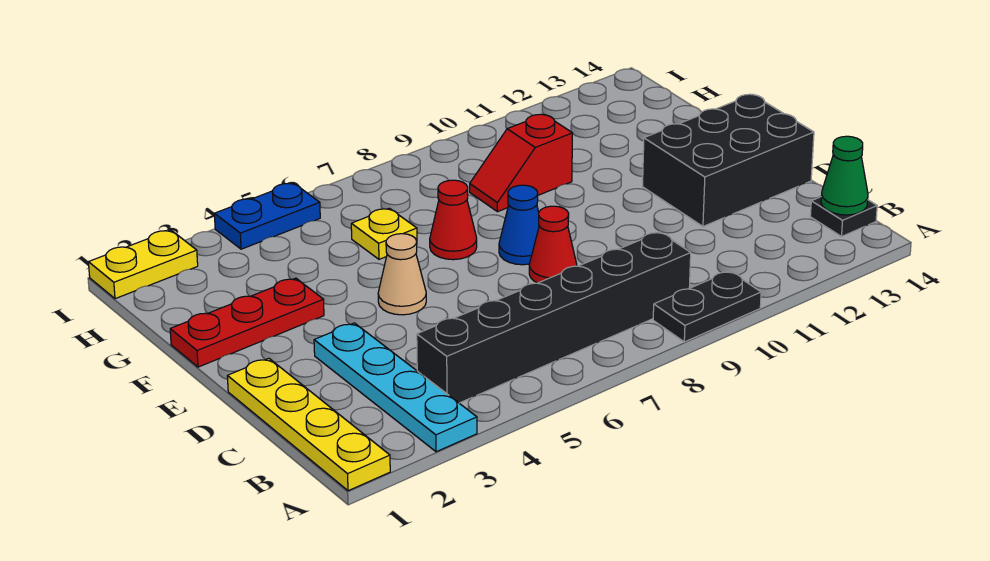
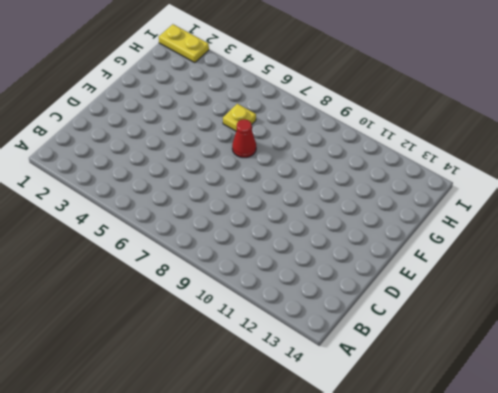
none -> yellow plate A1:D1 level 1
none -> cyan plate A3:D3 level 1
none -> black plate A9:A10 level 1

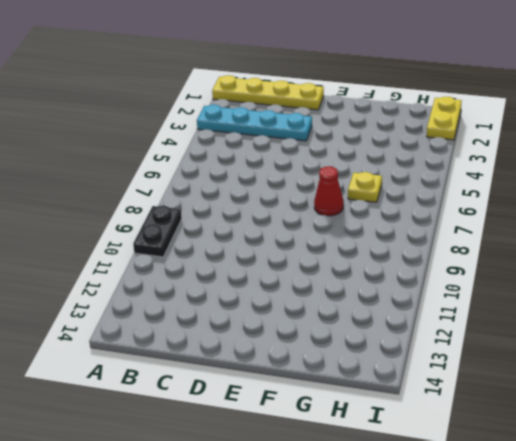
none -> black brick B4:B9 level 1
none -> black plate B14 level 1
none -> red cone D8 level 1

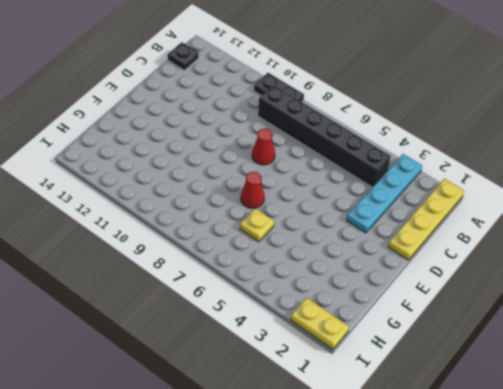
none -> black brick D12:E14 level 1
none -> tan cone E5 level 1
none -> blue cone E8 level 1

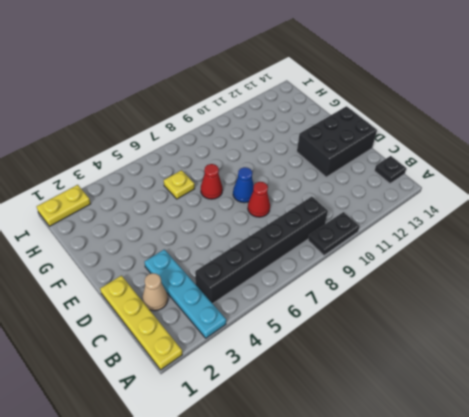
tan cone C2 level 1 -> tan cone E5 level 1
none -> red plate F1:F3 level 1
none -> red slope G9:G10 level 1 top 10
none -> blue plate I4:I5 level 1

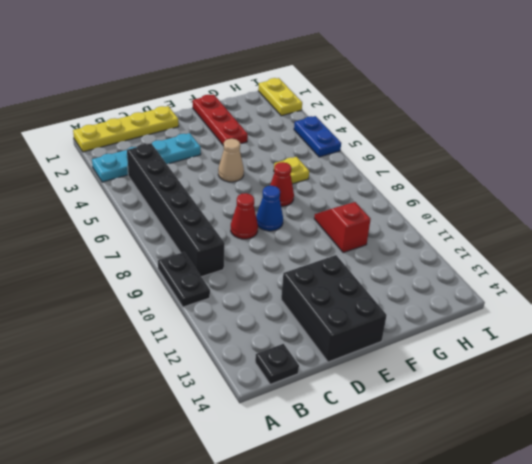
none -> green cone B14 level 2

